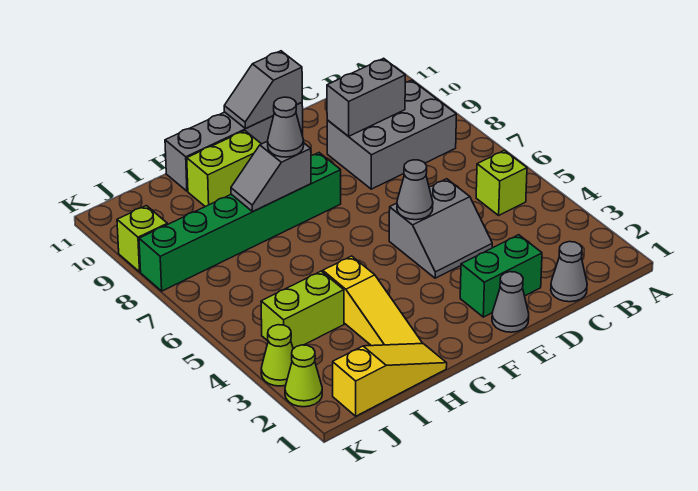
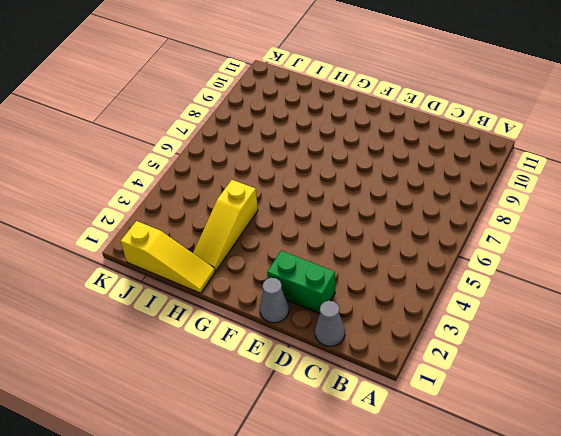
none -> lime brick B5 level 1
none -> grey brick B8:D9 level 1
none -> grey slope D4:E5 level 1 top 5

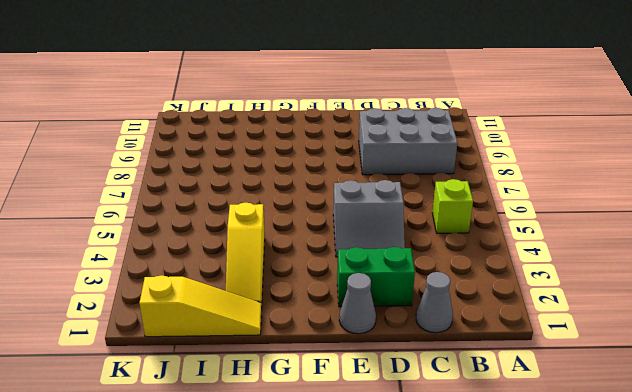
none -> grey brick E11:H11 level 1
none -> green brick F8:K8 level 1
none -> lime brick G10:H10 level 1

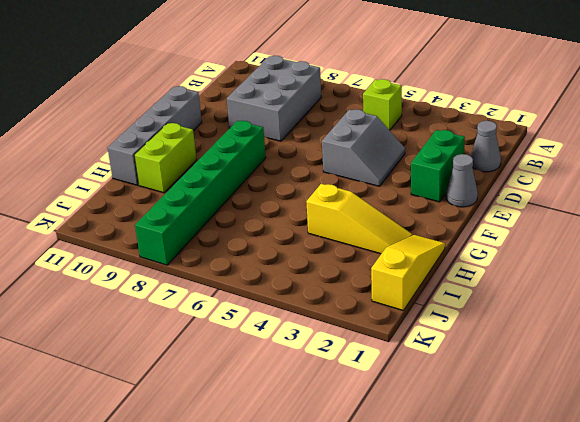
none -> lime brick I4:J4 level 1
none -> lime cone K2 level 1
none -> lime cone K3 level 1

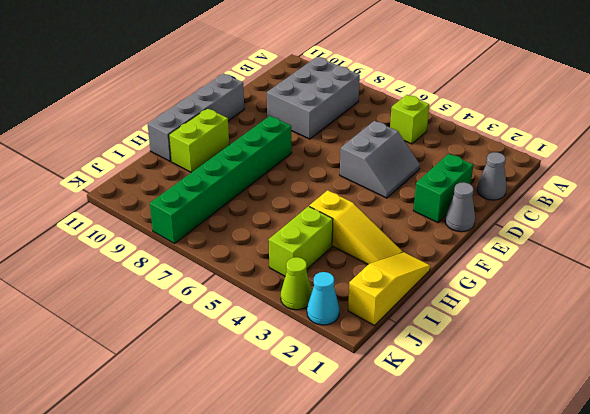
cyan cone K2 level 1 -> lime cone K2 level 1
none -> lime brick K9 level 1
none -> grey brick C9:D9 level 2
none -> grey cone E5 level 2

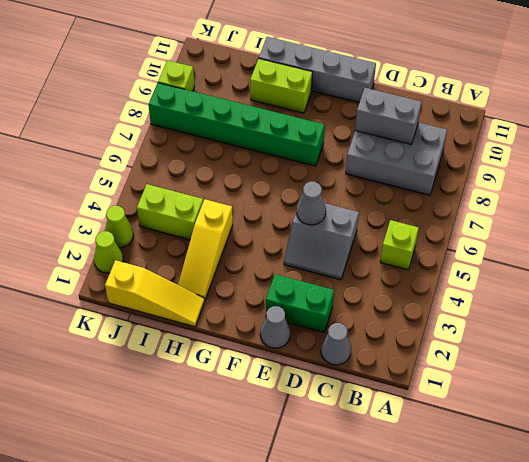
none -> grey slope E11:F11 level 2 top E
none -> grey slope G8:H8 level 2 top G
none -> grey cone G8 level 3

